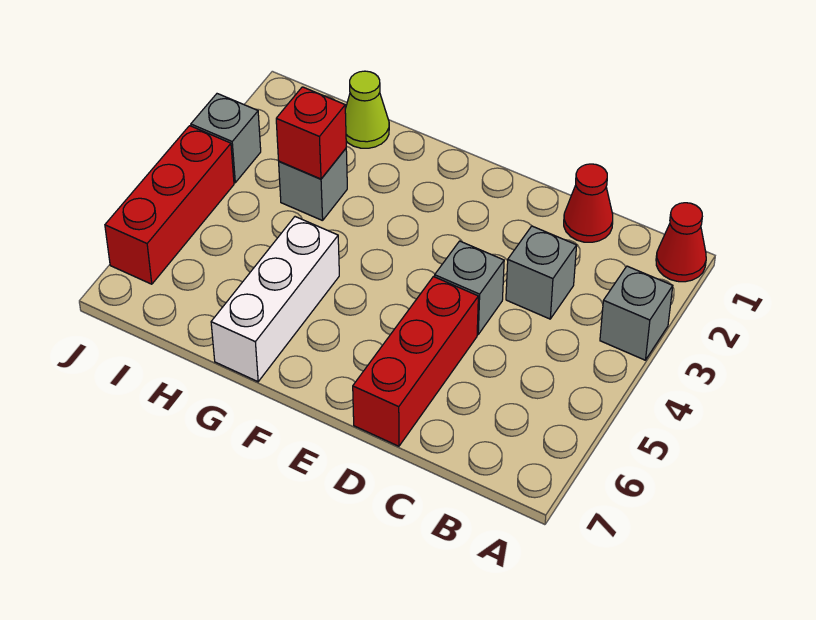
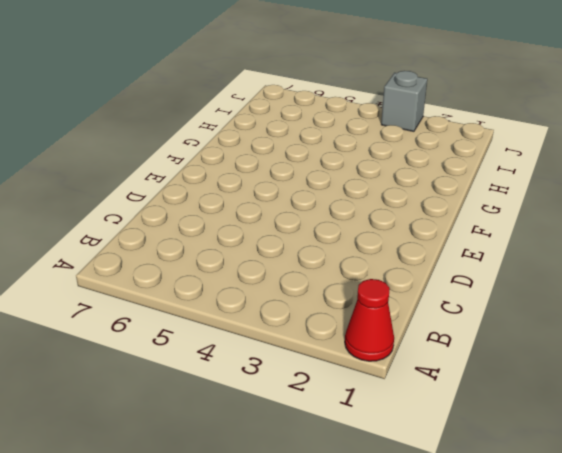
none -> grey brick A3 level 1
none -> red cone C1 level 1
none -> grey brick C3 level 1

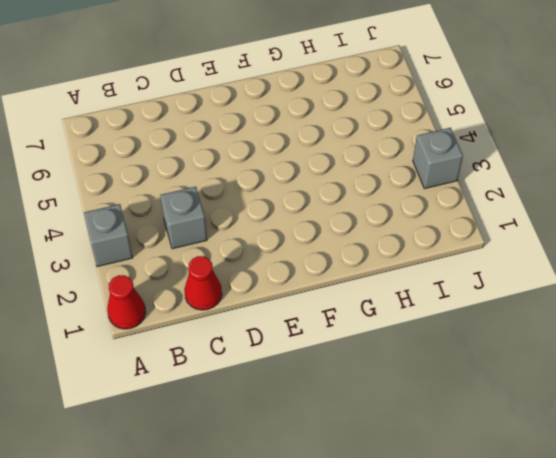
none -> grey brick D4 level 1
none -> red brick D5:D7 level 1
none -> white brick G5:G7 level 1

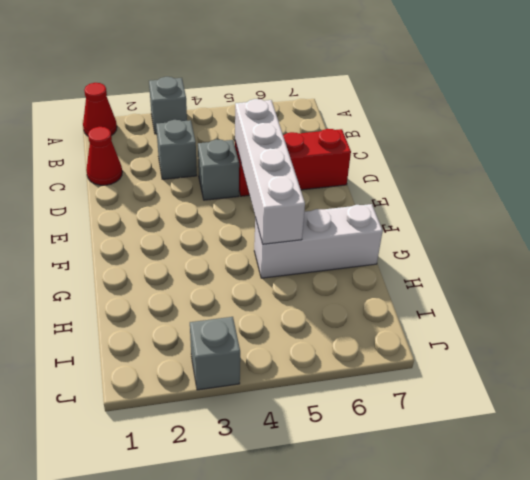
white brick D5:G5 level 2 -> none
none -> lime cone H1 level 1
none -> grey brick H3 level 1
none -> red brick J4:J6 level 1

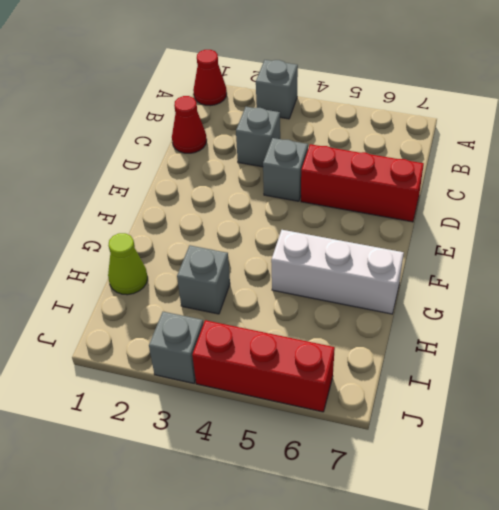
none -> red brick H3 level 2

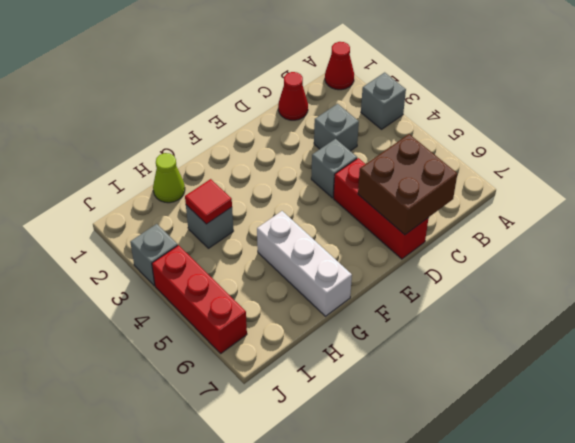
brown brick C6:D7 level 2 -> none
red tile H3 level 2 -> red brick H3 level 2

